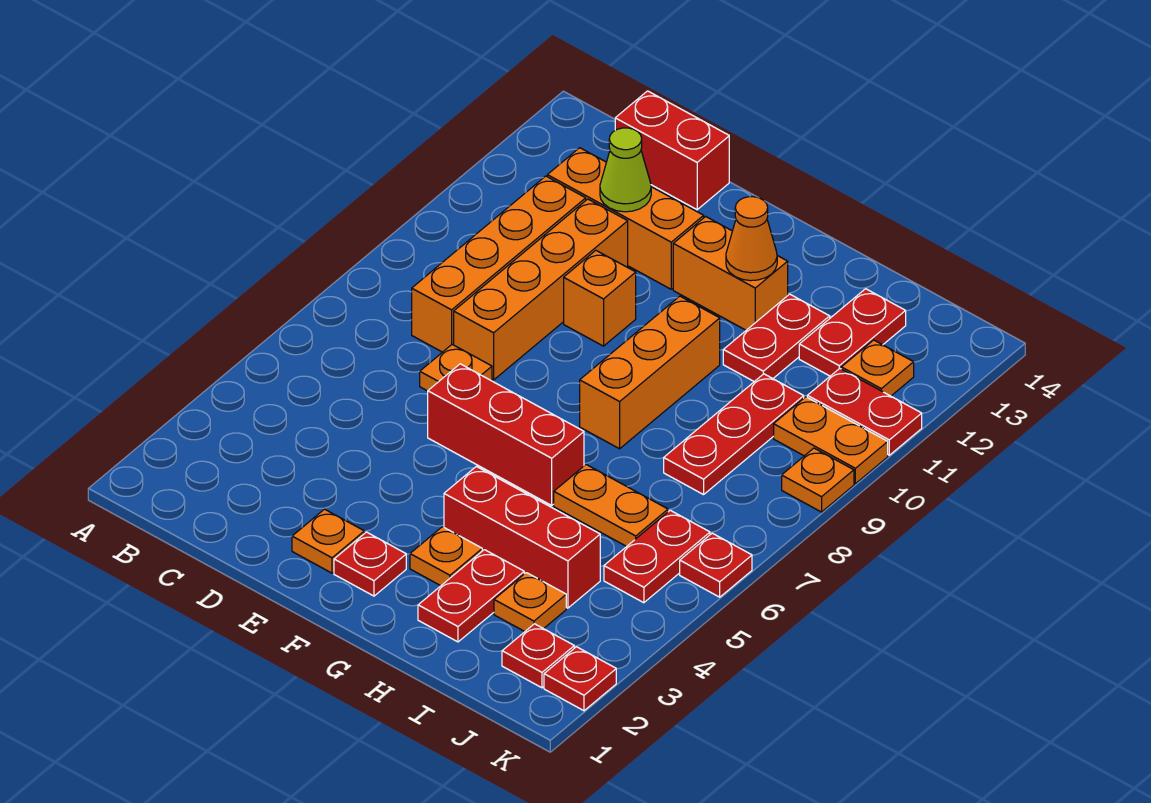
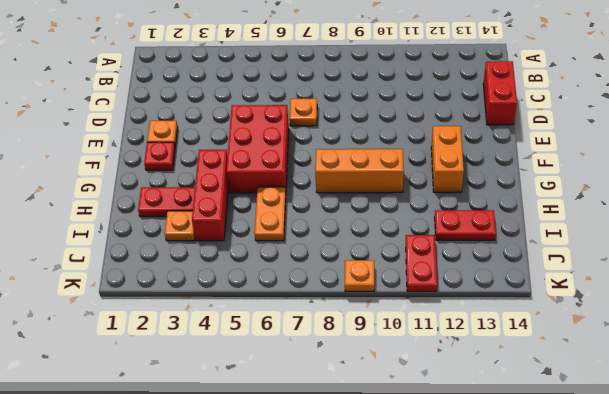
red brick E5:G6 level 1 -> red brick E6:G6 level 1
none -> orange brick C8:C11 level 1
none -> orange brick C12:E12 level 1
none -> orange brick D8:D11 level 1

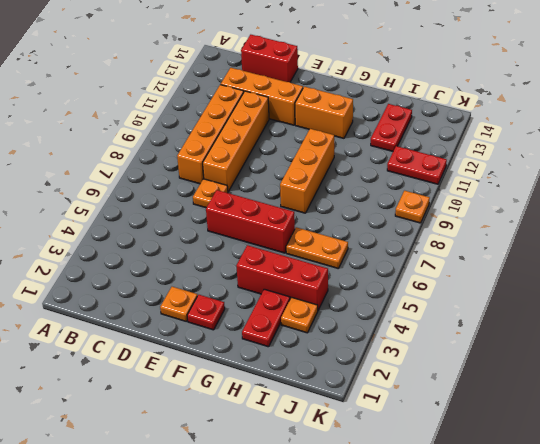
none -> orange brick E10 level 1
none -> orange plate G3 level 1
none -> red plate H11:H12 level 1

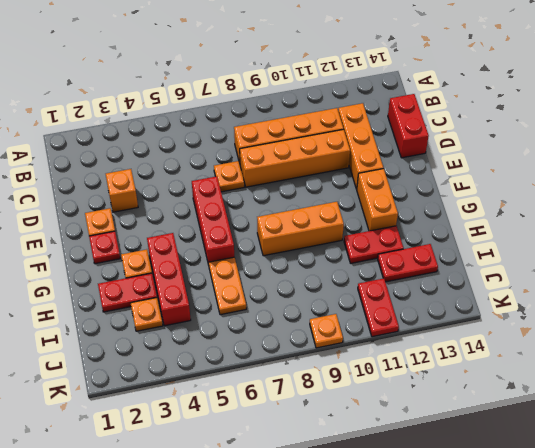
orange brick D3 level 1 -> orange brick E10 level 1
none -> red plate I8:I10 level 1
none -> red plate J2 level 1
none -> red plate J5:J6 level 1

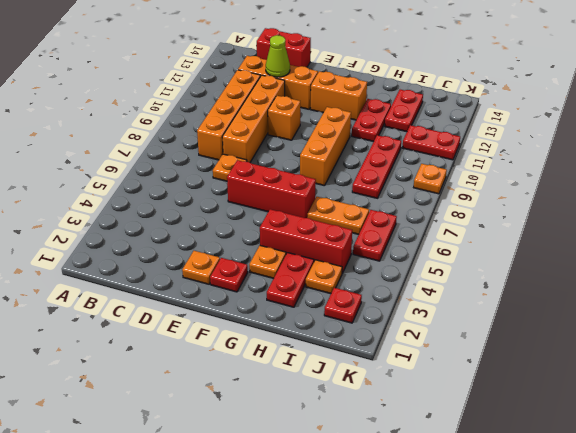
none -> orange plate J10:K10 level 1
none -> orange plate J12 level 1
none -> red plate K2 level 1

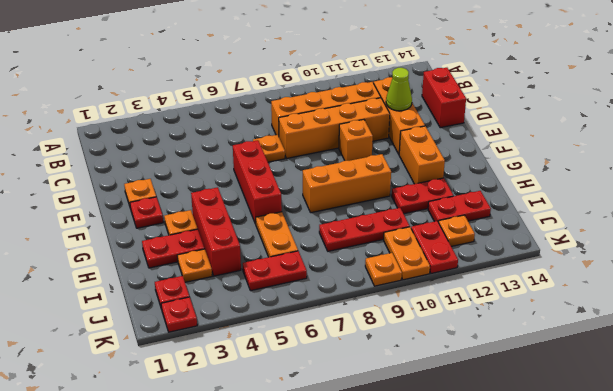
none -> red plate K6 level 1
none -> orange cone G12 level 2

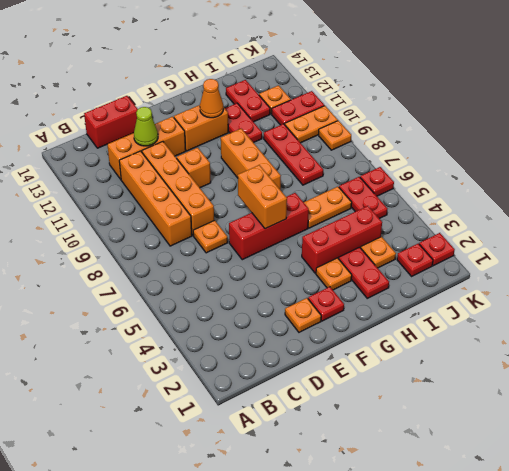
orange brick F6:F7 level 2 -> none

